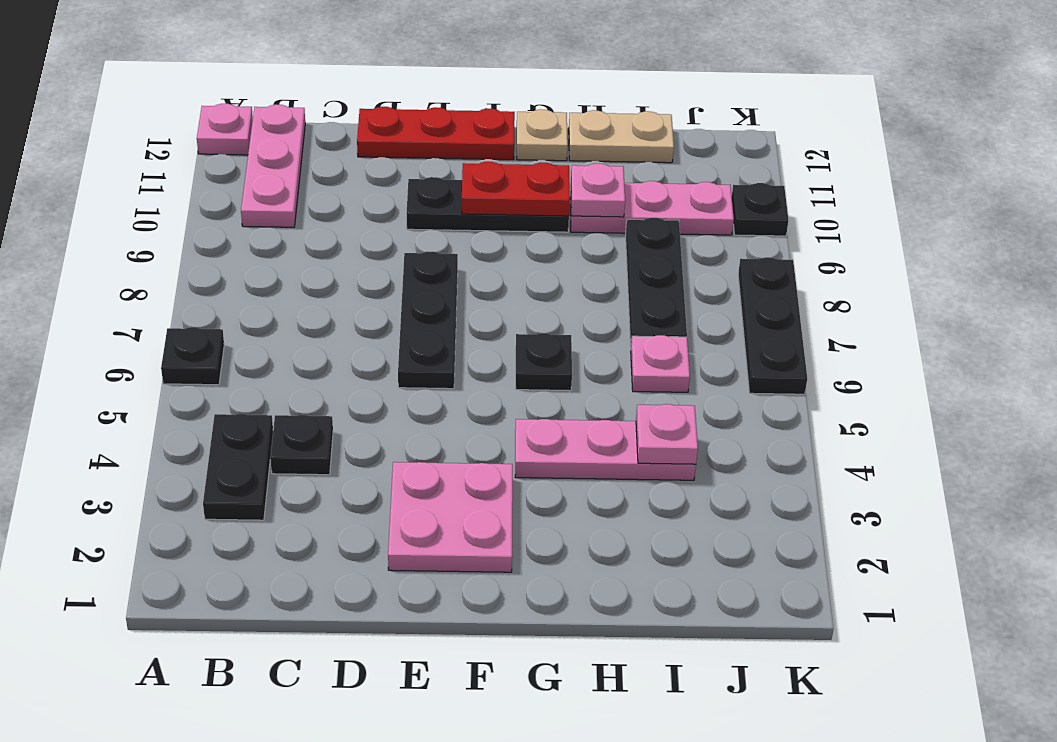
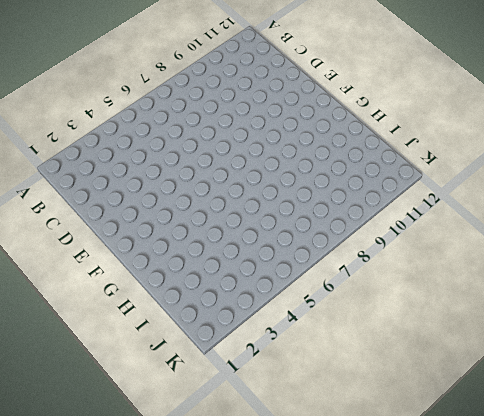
none -> black plate A6 level 1
none -> pink plate A12 level 1
none -> black plate B3:B4 level 1

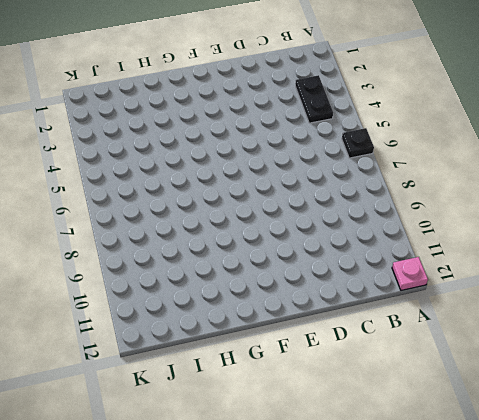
none -> pink plate B10:B12 level 1
none -> black plate C4 level 1
none -> red plate D12:F12 level 1

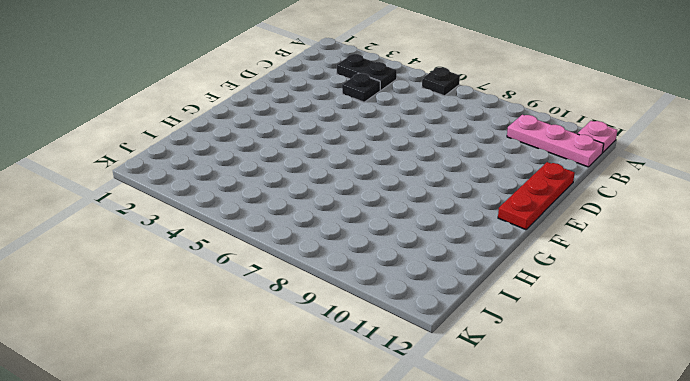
none -> pink plate E2:F3 level 1
none -> black plate E6:E8 level 1
none -> black plate E10:G10 level 1

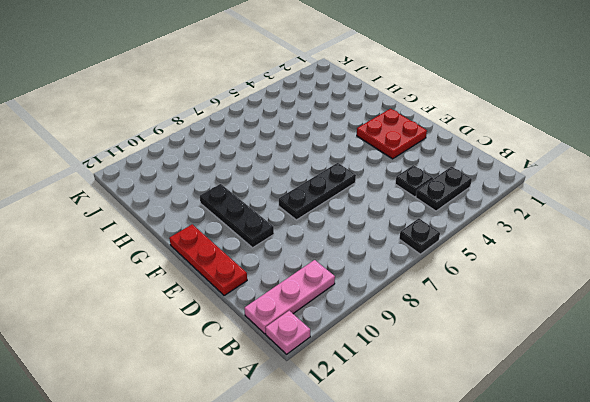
red plate E2:F3 level 1 -> pink plate E2:F3 level 1
none -> pink plate G4:I4 level 1
none -> black plate G6 level 1
none -> tan plate G12 level 1

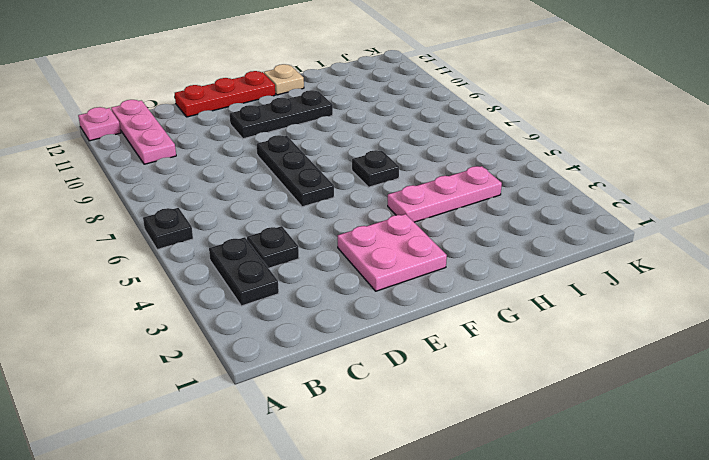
none -> pink plate H10:J10 level 1
none -> tan plate H12:I12 level 1
none -> pink plate I6 level 1

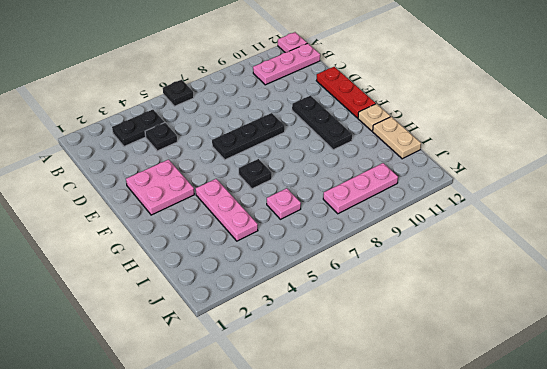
pink plate J8:J10 level 1 -> pink plate H10:J10 level 1
none -> black plate I7:I9 level 1
none -> black plate K6:K8 level 1
none -> black plate K10 level 1

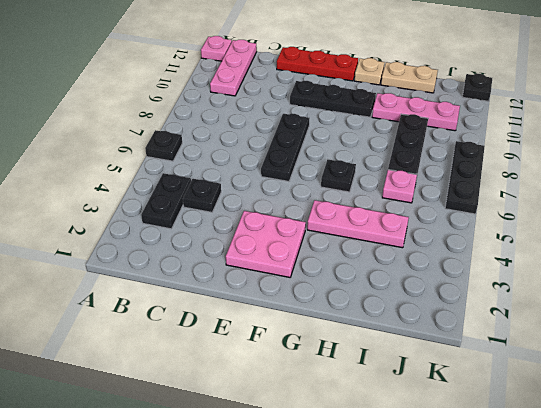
black plate K12 level 1 -> black plate K10 level 1
none -> red plate F10:G10 level 2
none -> pink plate H10 level 2
none -> pink plate I4 level 2

